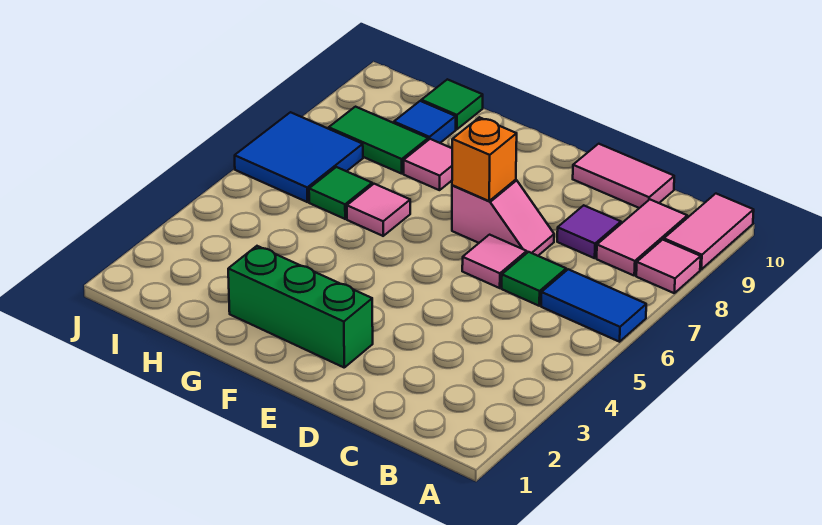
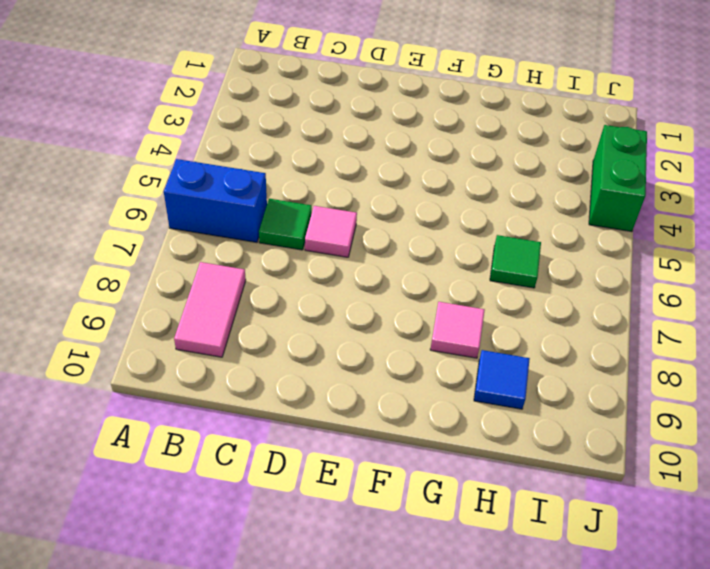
blue brick A6:B6 level 1 -> blue tile A6:B6 level 1
green brick J3:J4 level 1 -> none
none -> pink tile A8 level 1
none -> pink tile A9:A10 level 1
none -> purple tile C8 level 1

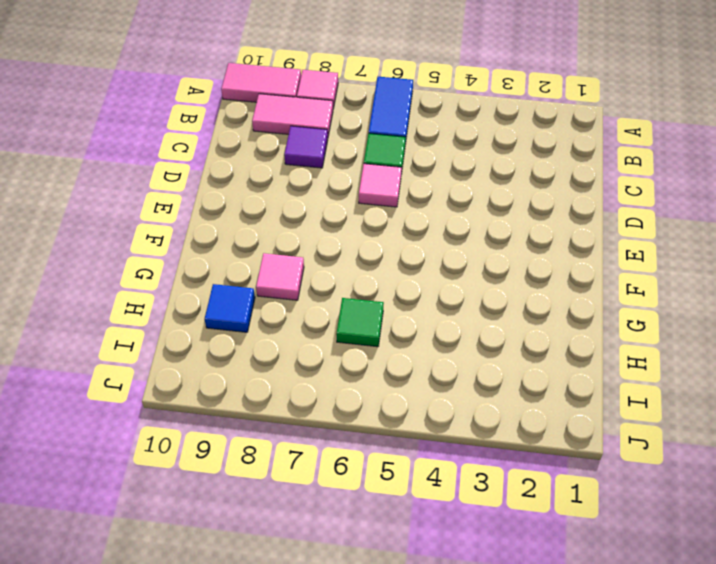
none -> pink tile C10:D10 level 1
none -> pink slope D7:E7 level 1 top E
none -> green brick E2:G2 level 1

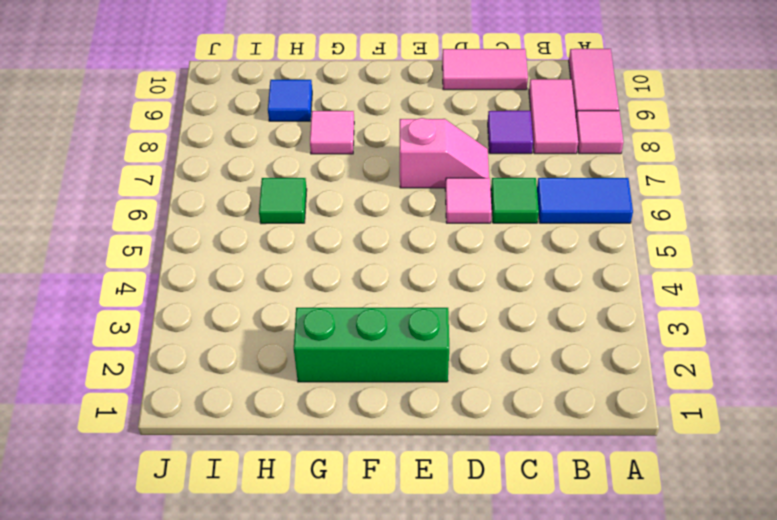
none -> pink tile G6 level 1
none -> green tile H8:I8 level 1
none -> green tile H10 level 1

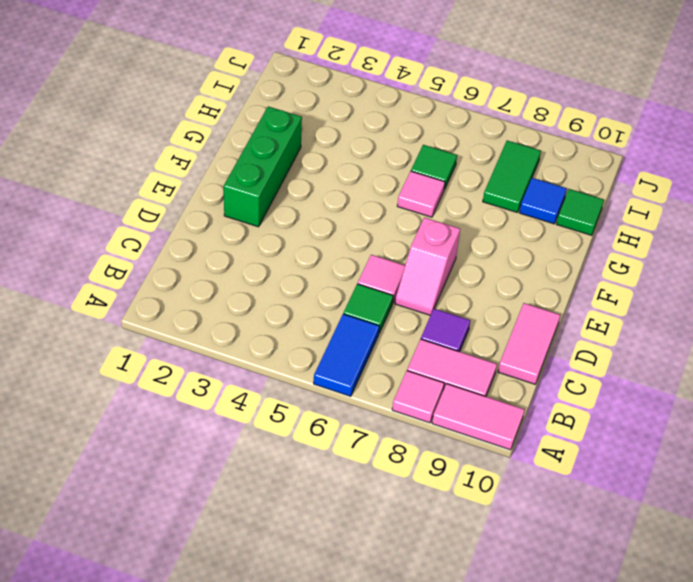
none -> pink tile G8 level 1
none -> blue tile I6:J7 level 1
none -> orange brick E7 level 2

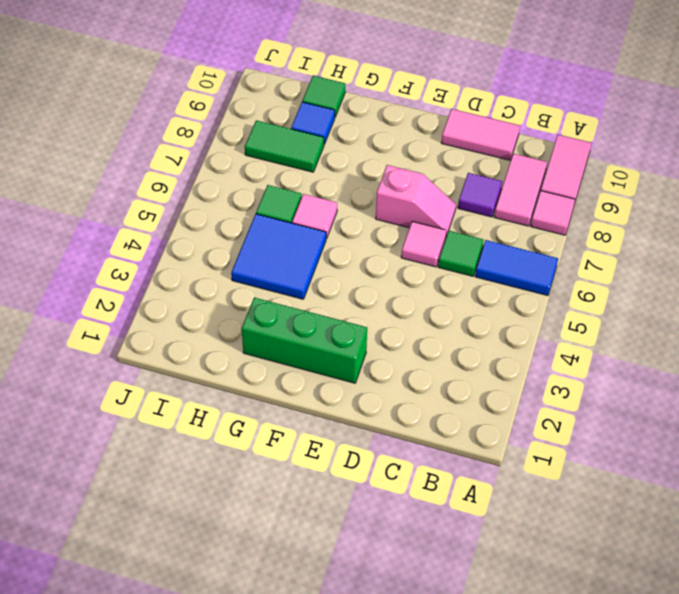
blue tile G4:H5 level 1 -> blue tile I6:J7 level 1
none -> pink tile G8 level 1
none -> orange brick E7 level 2

